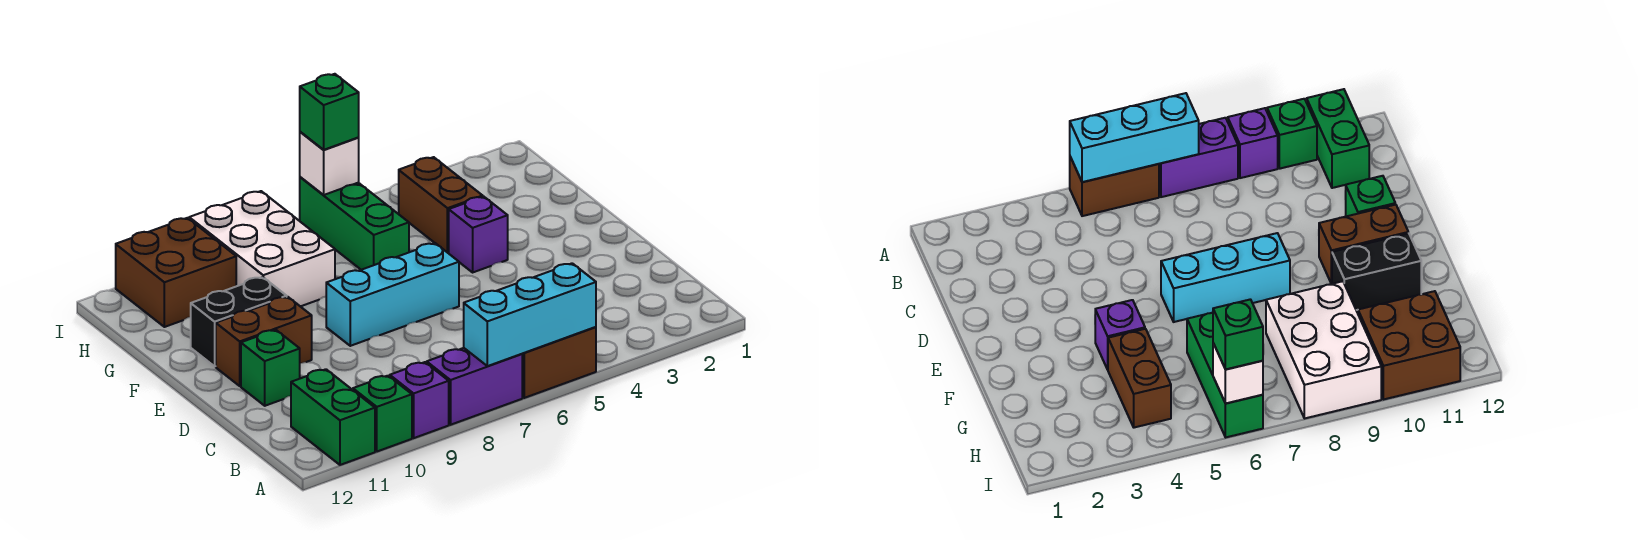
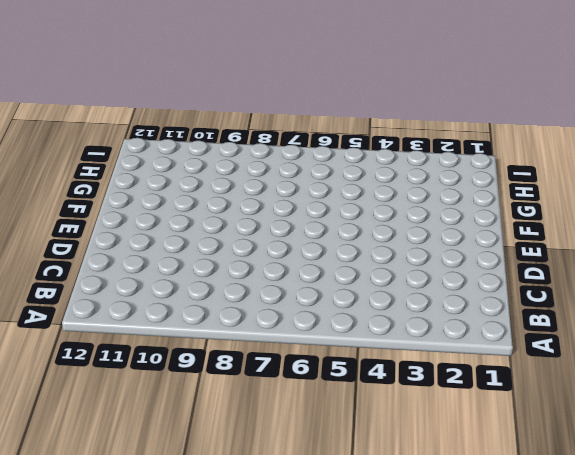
none -> brown brick A5:A6 level 1
none -> purple brick A7:A8 level 1
none -> purple brick A9 level 1

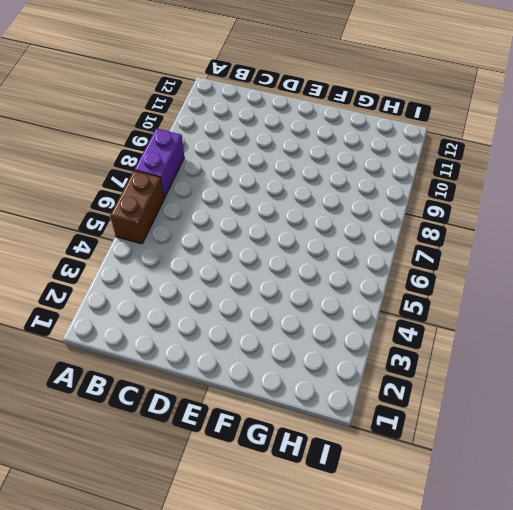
none -> purple brick A9 level 1
none -> green brick A10 level 1
none -> green brick A11:B11 level 1

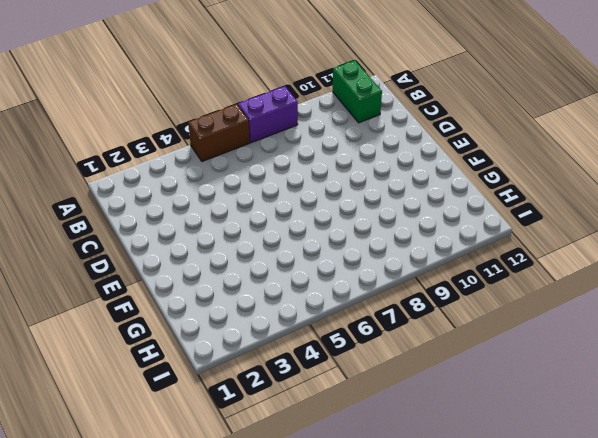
none -> purple brick A9 level 1
none -> green brick A10 level 1
none -> green brick D11 level 1

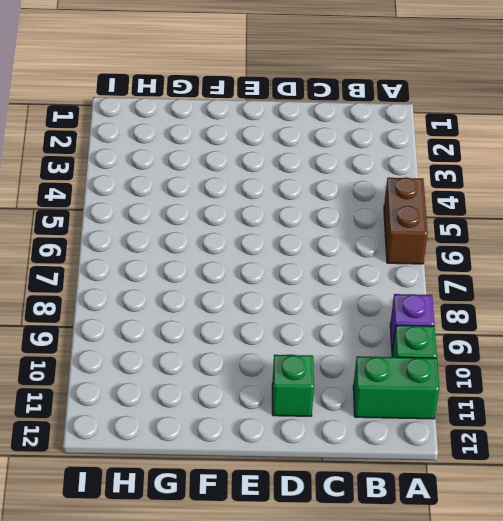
none -> purple brick A7:A8 level 1
none -> cyan brick E6:E8 level 1
none -> brown brick E10:E11 level 1

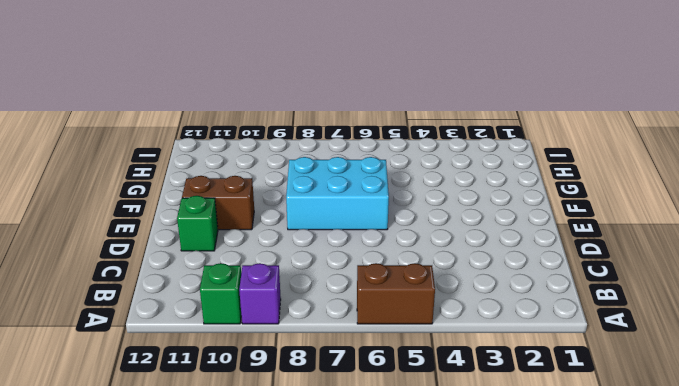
cyan brick E6:F8 level 1 -> cyan brick E6:E8 level 1
none -> purple brick A7:A8 level 1
none -> green brick A11:B11 level 1
none -> purple brick F4 level 1

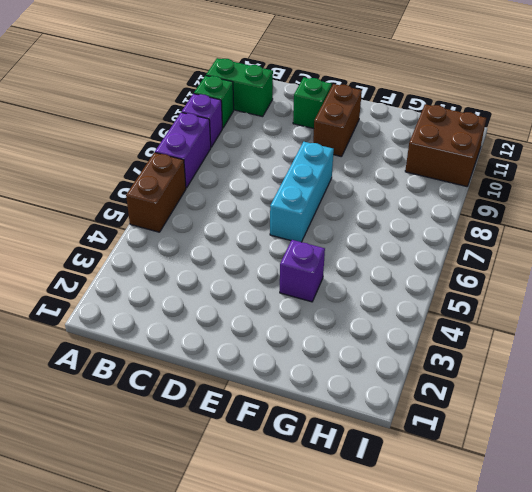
none -> black brick F10:F11 level 1
none -> brown brick G4:H4 level 1
none -> green brick G6:I6 level 1

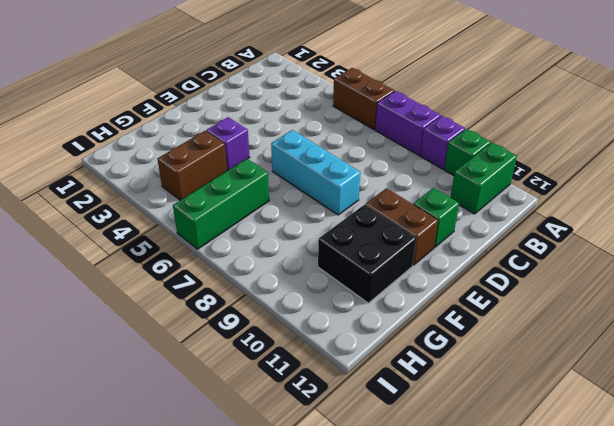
black brick F10:G11 level 1 -> black brick F10:F11 level 1
none -> white brick G8:I9 level 1
none -> brown brick H10:I11 level 1
none -> cyan brick A5:A7 level 2

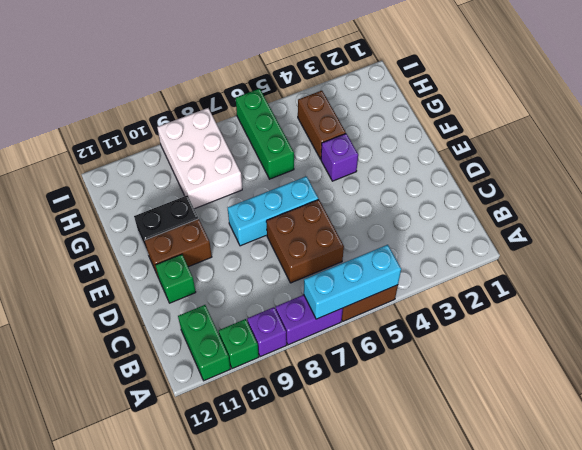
brown brick C6:D7 level 1 -> brown brick H10:I11 level 1
none -> white brick I6 level 2
none -> green brick I6 level 3

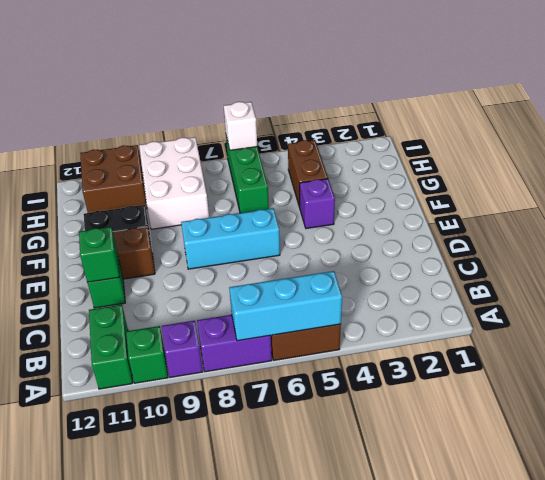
green brick D11 level 2 -> green brick I6 level 3

